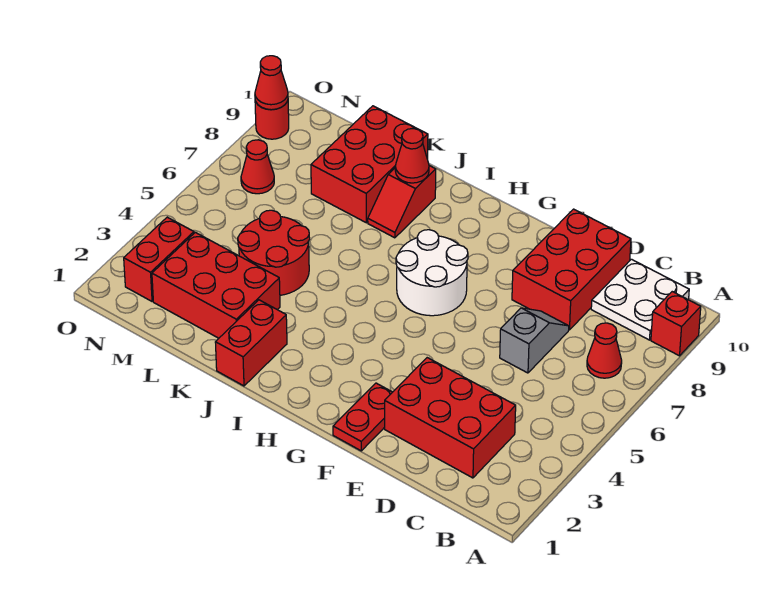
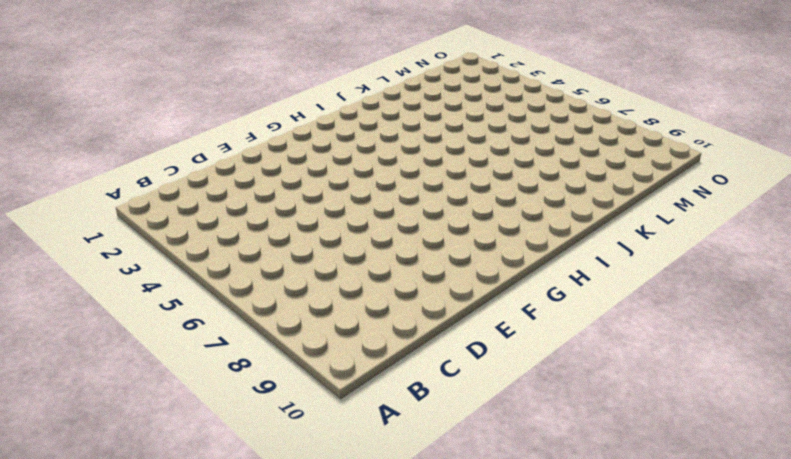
none -> red brick A9 level 1
none -> red cone B7 level 1
none -> white plate B9:C10 level 1

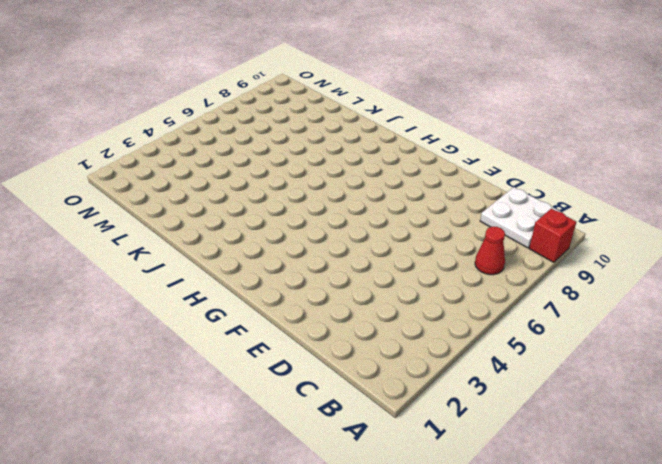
none -> red brick C2:E3 level 1
none -> grey slope D6:D7 level 1 top 6
none -> red brick D8:E10 level 1

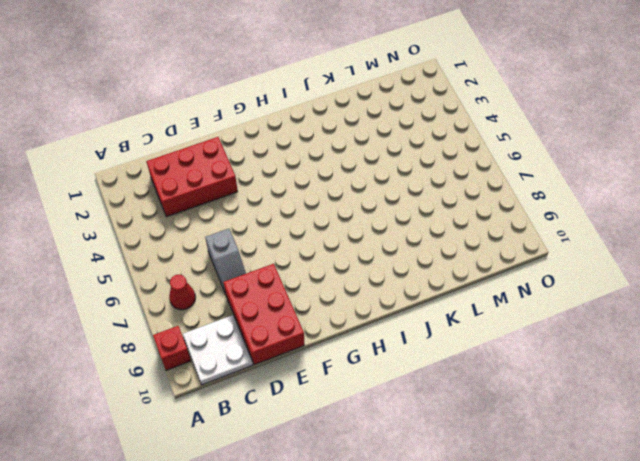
none -> red plate F1:F2 level 1
none -> white round brick G6:H7 level 1
none -> red brick J1:J2 level 1

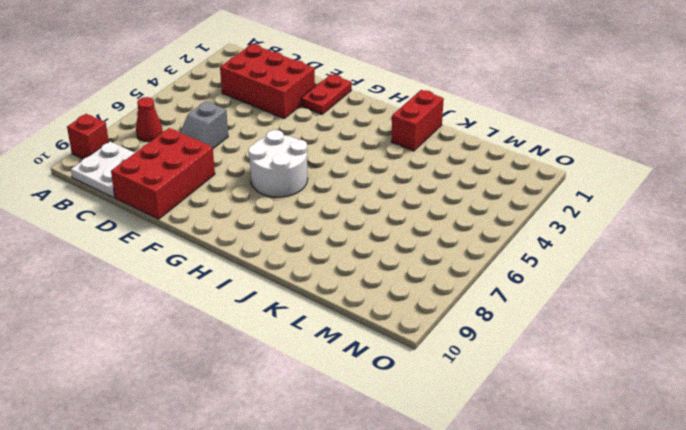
none -> red slope J8:J9 level 1 top 9
none -> red brick K2:M3 level 1
none -> red round brick K4:L5 level 1

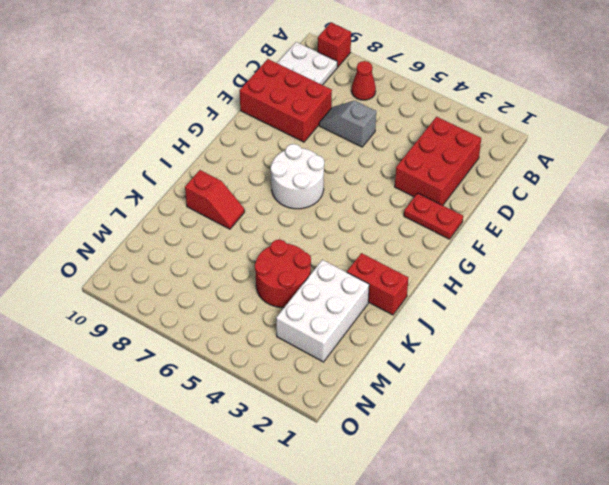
white brick K2:M3 level 1 -> red brick K2:M3 level 1
none -> red brick K8:L10 level 1
none -> red brick N2:N3 level 1
none -> red cone N7 level 1

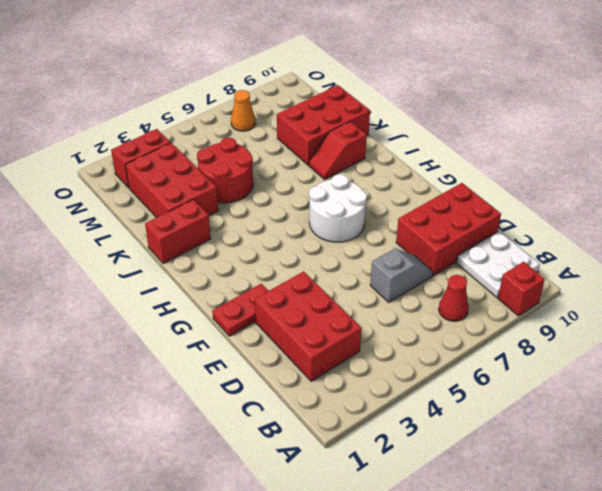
orange cone N7 level 1 -> red cone N7 level 1
none -> red round brick O9 level 1
none -> red cone J9 level 2
none -> red cone O9 level 2

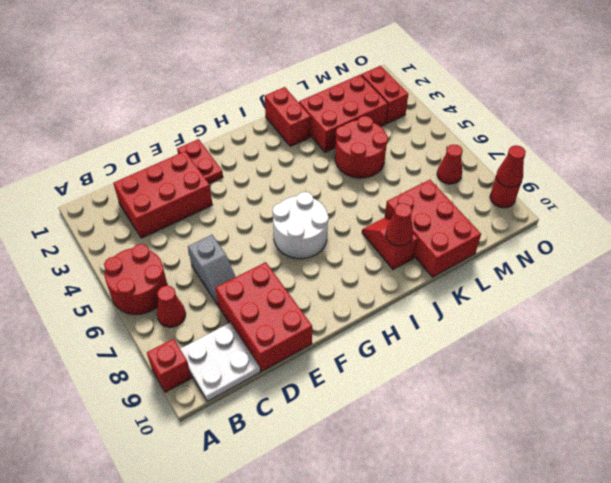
red round brick A5:B6 level 1 -> none

